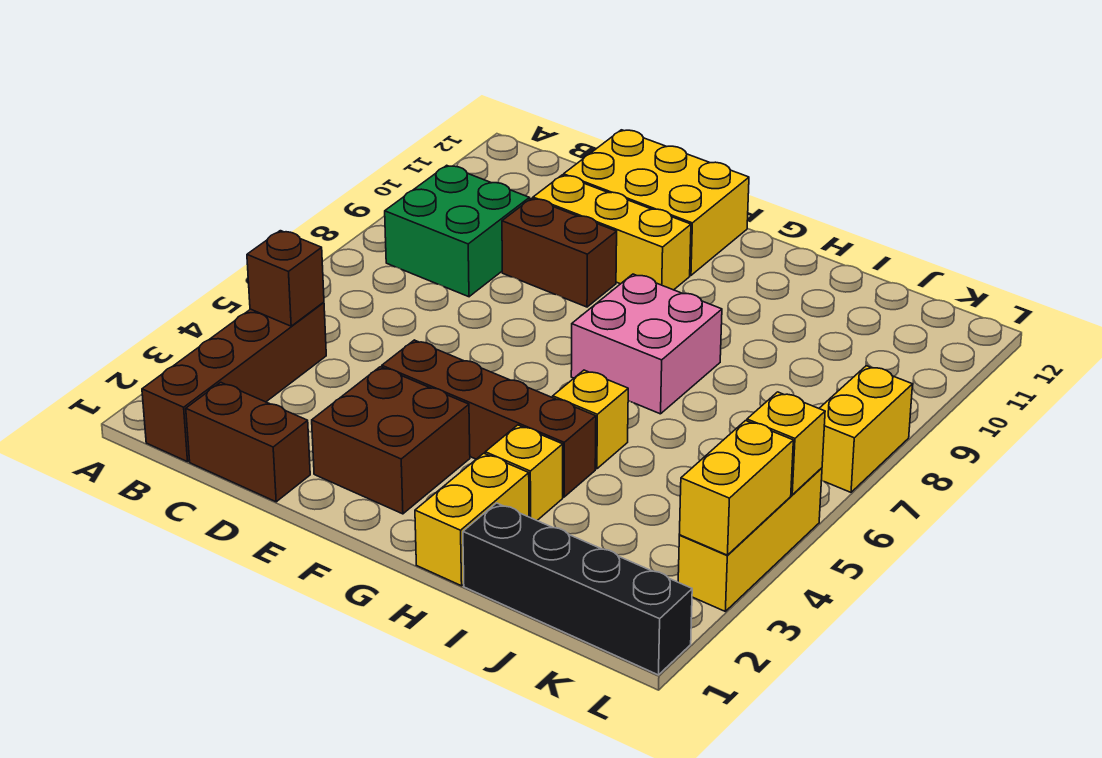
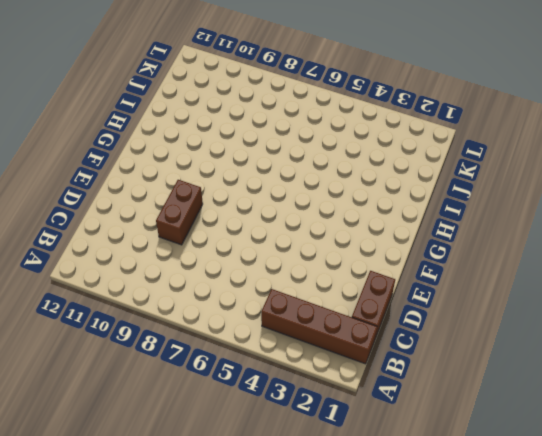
none -> green brick B8:C9 level 1
none -> yellow brick D10:F10 level 1
none -> yellow brick D11:F12 level 1

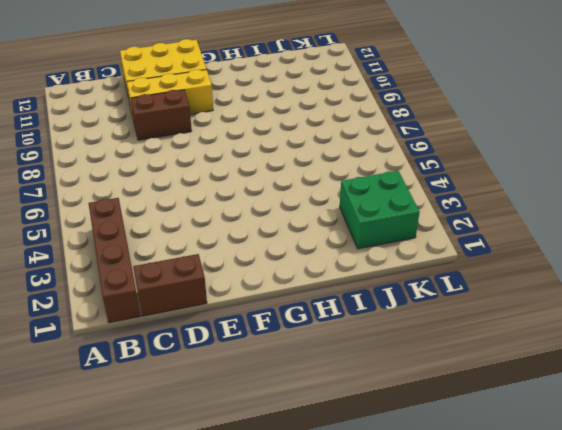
green brick J2:K3 level 1 -> green brick B8:C9 level 1
none -> brown brick E2:F3 level 1
none -> brown brick E4:H4 level 1
none -> pink brick G7:H8 level 1

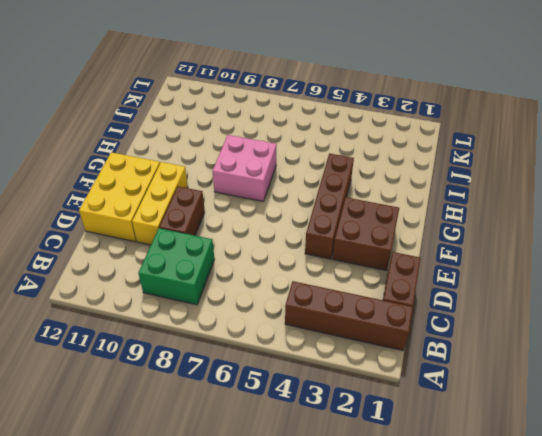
none -> yellow brick H1:H2 level 1
none -> yellow brick H3 level 1
none -> yellow brick H5 level 1

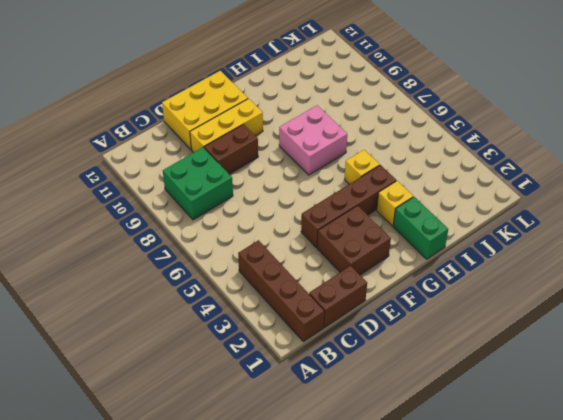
green brick H1:H2 level 1 -> yellow brick H1:H2 level 1
none -> black brick I1:L1 level 1
none -> yellow brick L3:L5 level 1
none -> yellow brick L7:L8 level 1

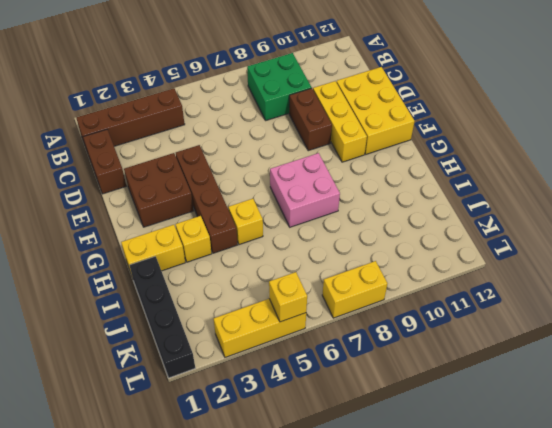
none -> brown brick B4 level 2
none -> yellow brick L3:L4 level 2

